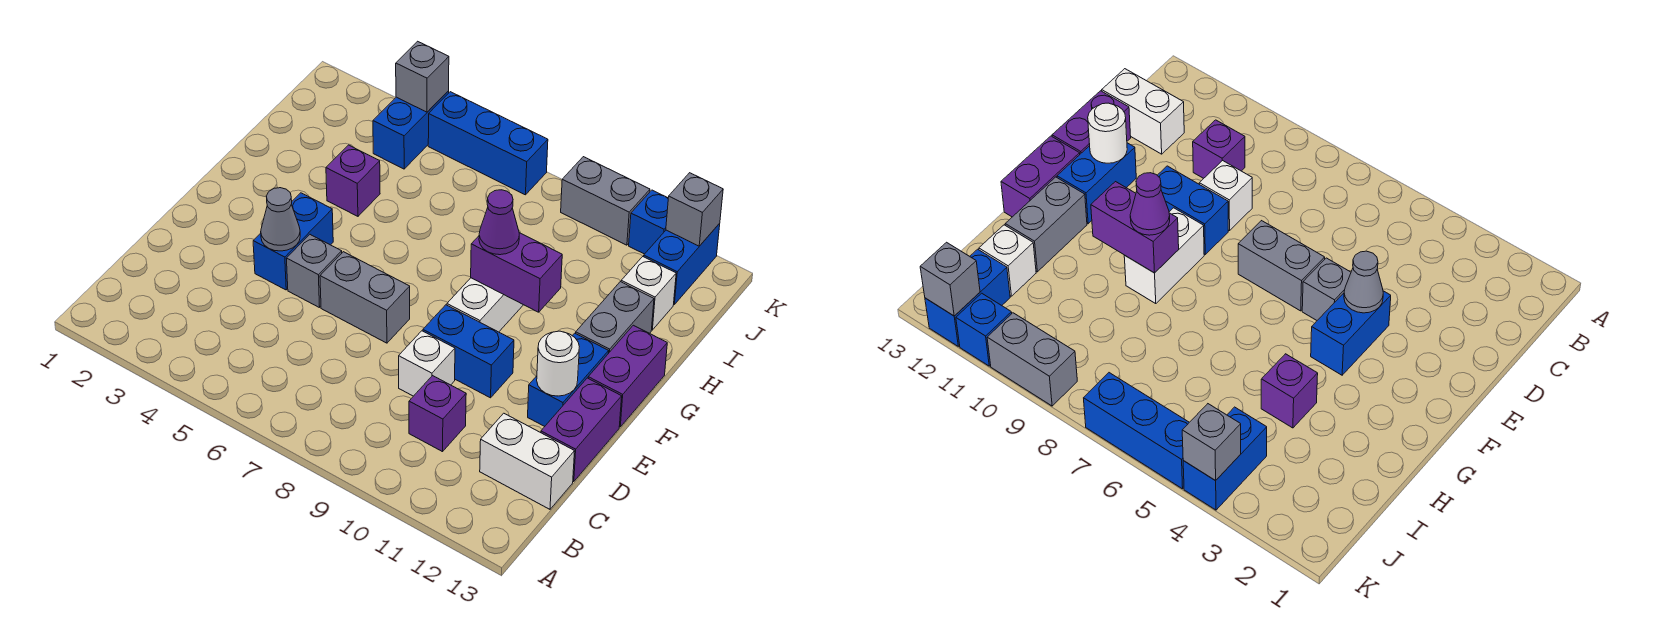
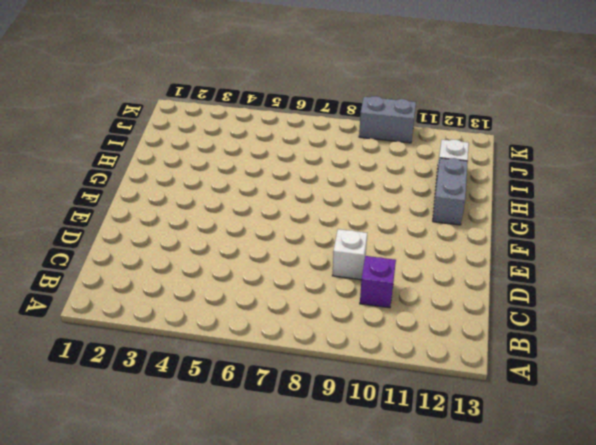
none -> white brick C12:C13 level 1
none -> purple brick D13:E13 level 1
none -> blue brick E4:F4 level 1

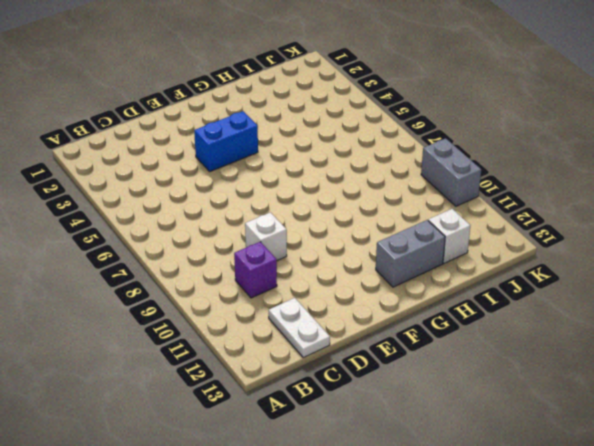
white plate C12:C13 level 1 -> white brick C12:C13 level 1
none -> purple brick D13:E13 level 1
none -> grey brick E5 level 1
none -> grey brick E6:E7 level 1

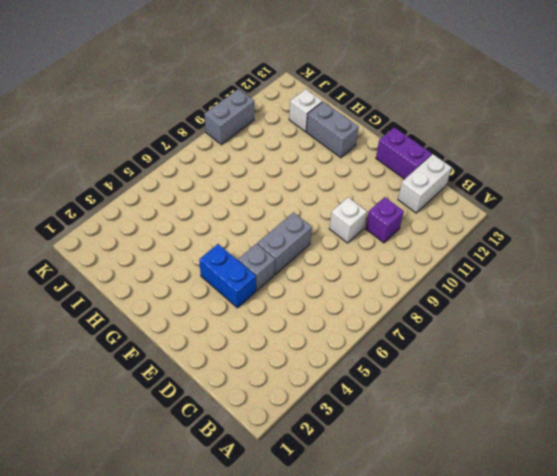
none -> blue brick E9:E10 level 1
none -> blue brick E12:F12 level 1
none -> white brick F9:G9 level 1

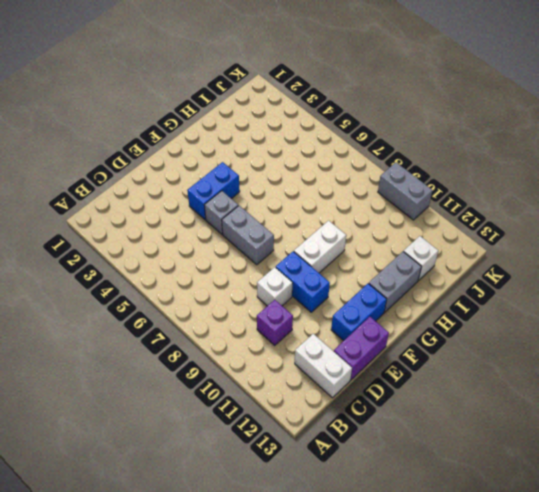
none -> purple brick F13:G13 level 1
none -> purple brick H4 level 1
none -> blue brick J4:K4 level 1

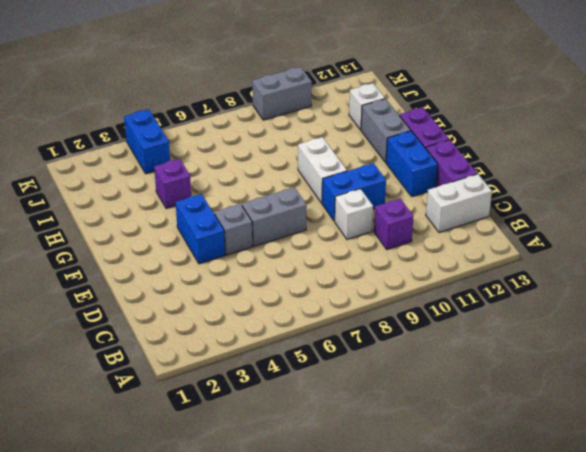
none -> blue brick J12:K12 level 1
none -> blue brick K5:K7 level 1
none -> blue brick K11 level 1

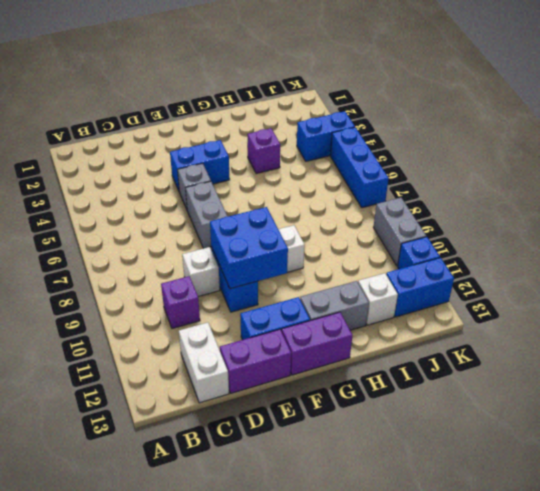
blue brick E9:F10 level 2 -> none
none -> grey cone E4 level 2
none -> white round brick E12 level 2
none -> purple brick G9:G10 level 2

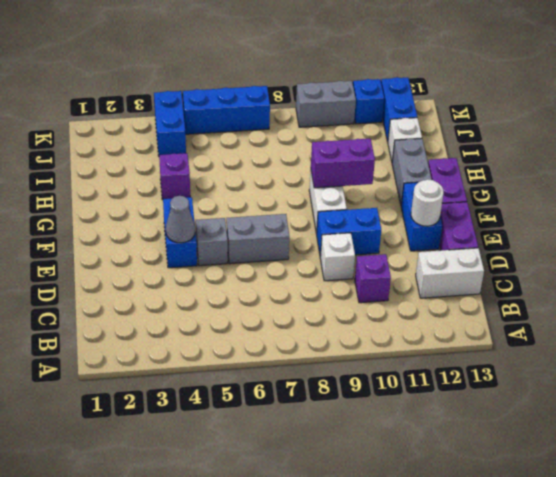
none -> grey brick K4 level 2
none -> grey brick K12 level 2
none -> purple cone G9 level 3

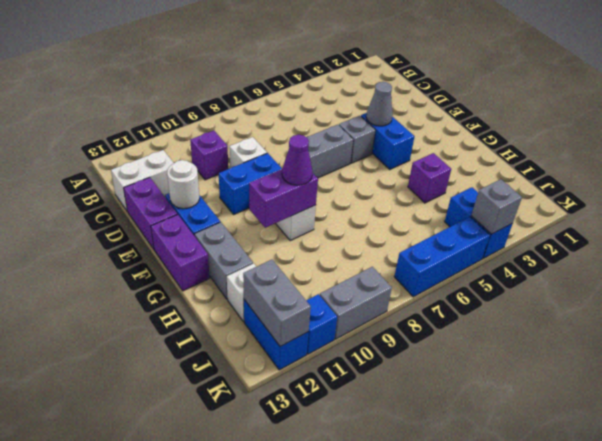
grey brick J12:K12 level 2 -> grey brick K12 level 2

